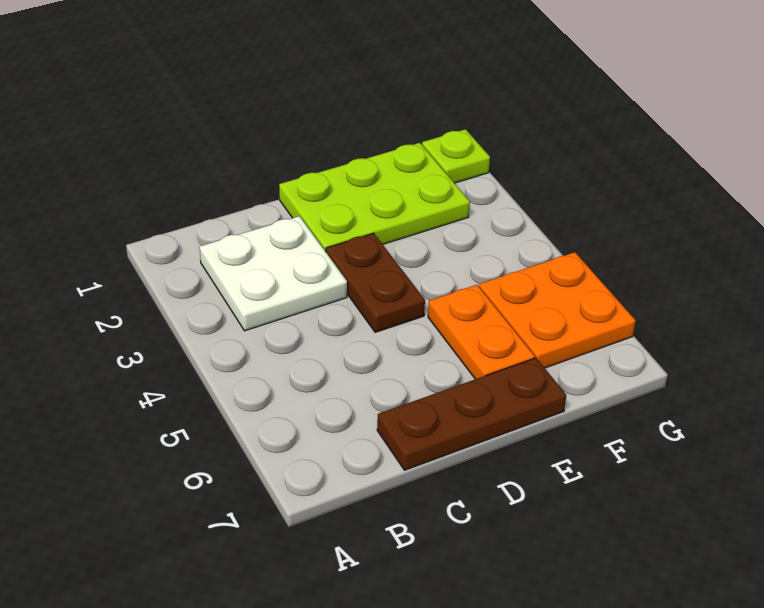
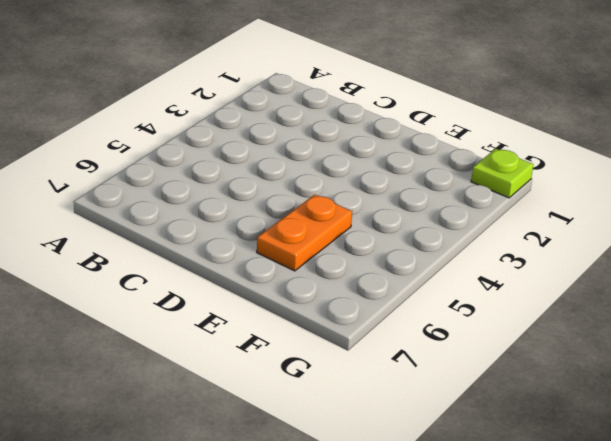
none -> white plate B2:C3 level 1
none -> brown plate C7:E7 level 1

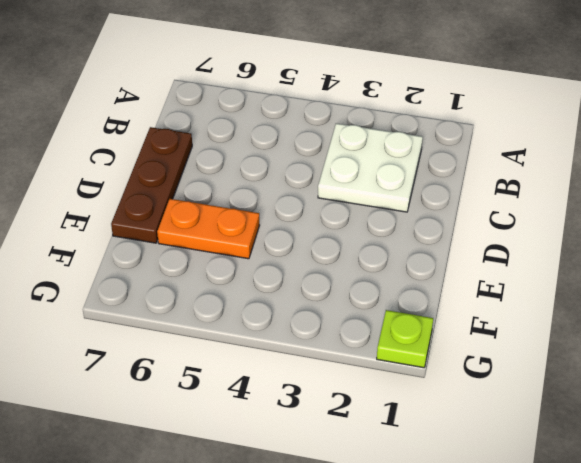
none -> lime plate D1:F2 level 1
none -> brown plate D3:D4 level 1

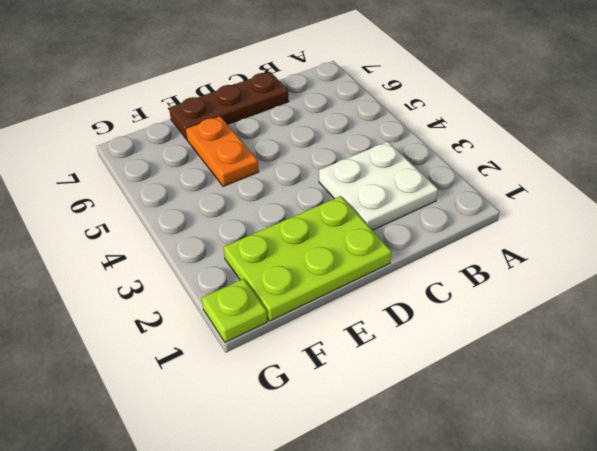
none -> brown plate D3:D4 level 1
none -> orange plate F5:G6 level 1

